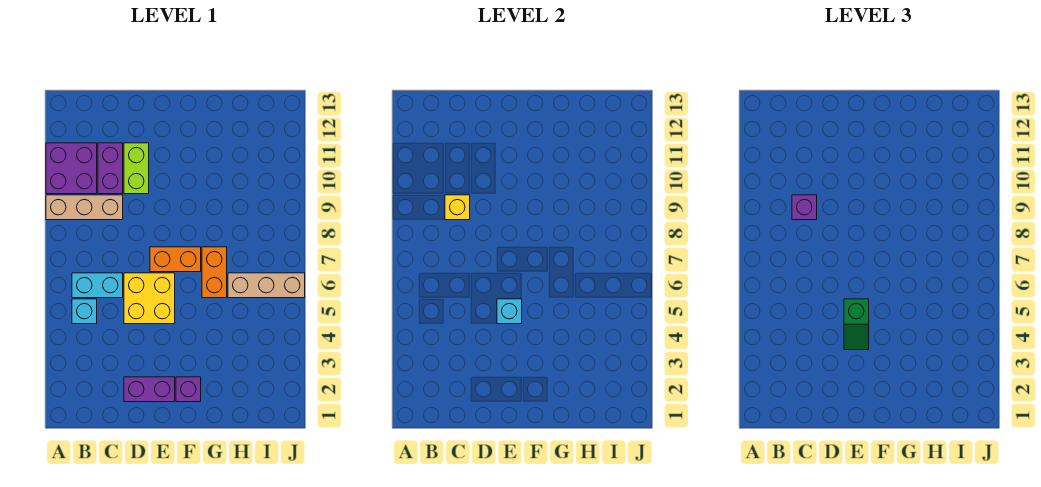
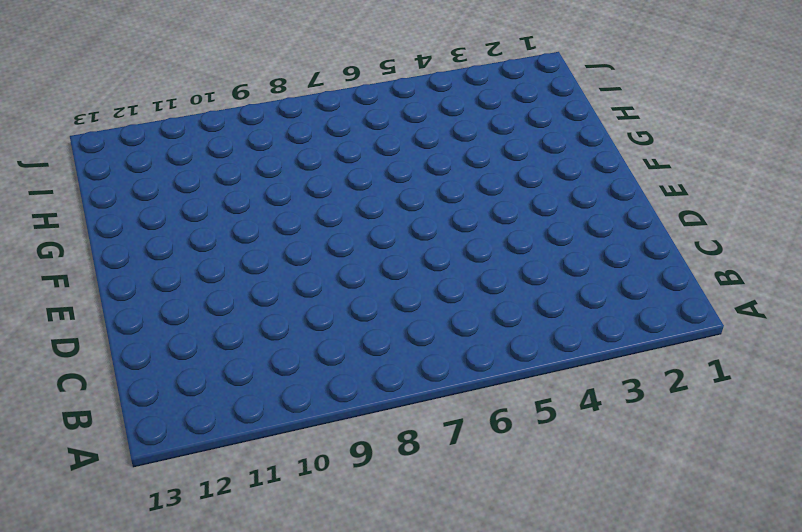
none -> tan brick A9:C9 level 1
none -> purple brick A10:B11 level 1
none -> cyan brick B5 level 1

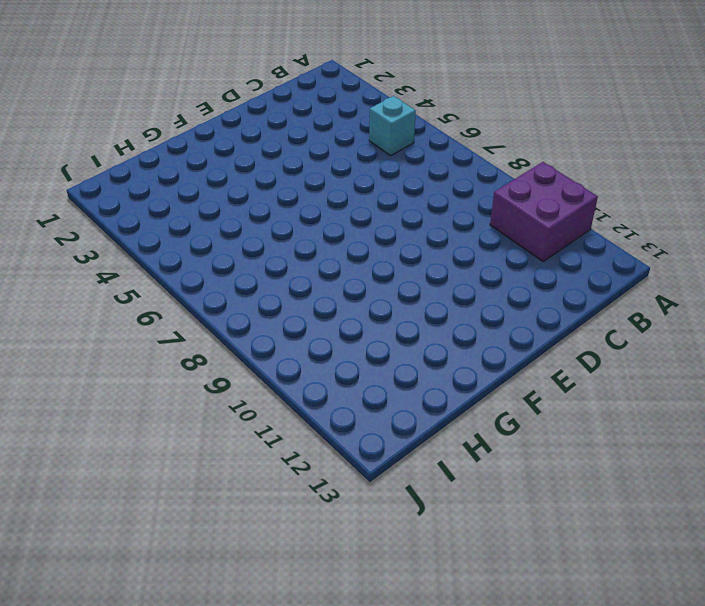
none -> tan brick A9:C9 level 1
none -> cyan brick B6:C6 level 1
none -> purple brick C10:C11 level 1

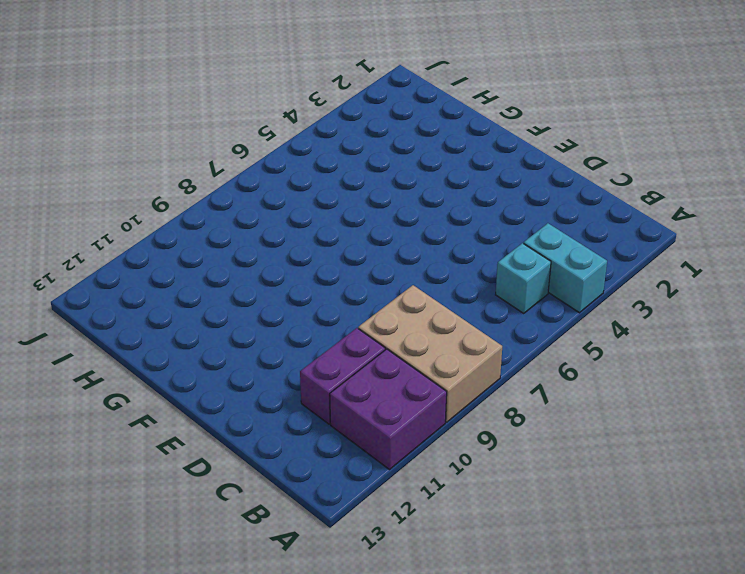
cyan brick A4:B4 level 1 -> cyan brick B6:C6 level 1
tan brick A8:C9 level 1 -> tan brick A9:C9 level 1
none -> purple brick D2:E2 level 1
none -> yellow brick D5:E6 level 1
none -> lime brick D10:D11 level 1

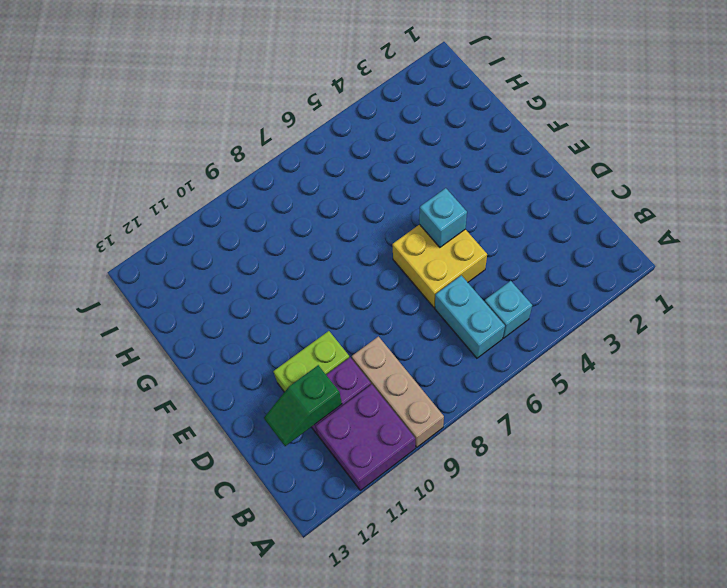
green slope C11:C12 level 2 top 11 -> green slope E4:E5 level 3 top 5
none -> purple brick D2:E2 level 1
none -> orange brick E7:F7 level 1
none -> purple brick F2 level 1

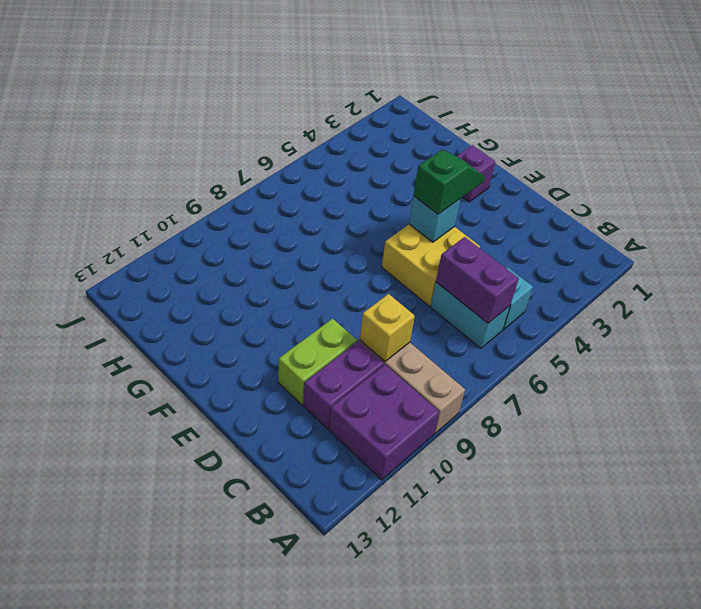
purple brick B6:C6 level 2 -> purple brick D2:E2 level 1
none -> orange brick E7:F7 level 1
none -> orange brick G6:G7 level 1
none -> tan brick H6:J6 level 1

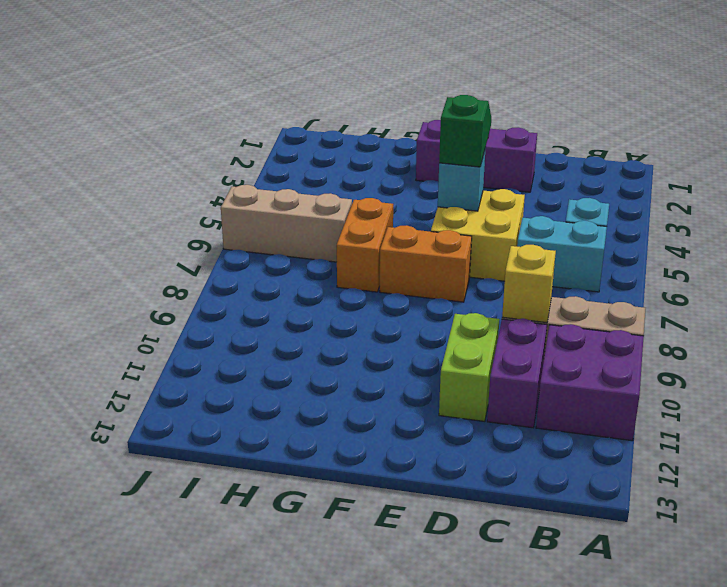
none -> purple brick C9 level 3

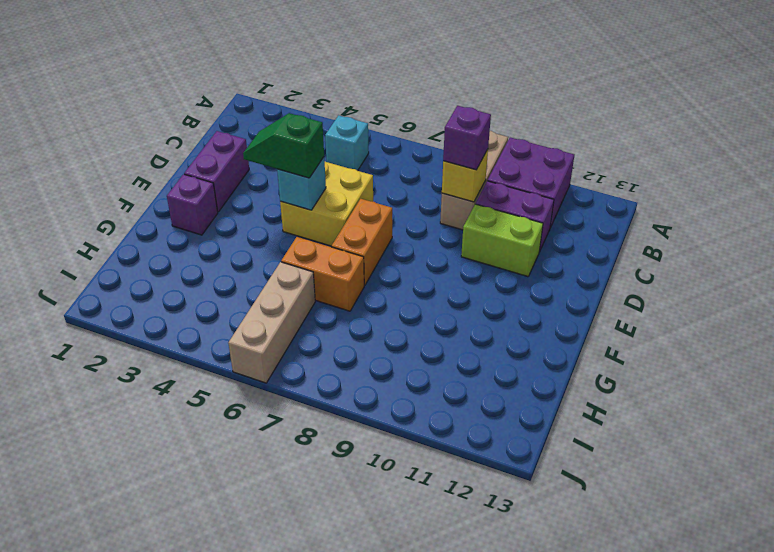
none -> cyan brick B6:C6 level 1

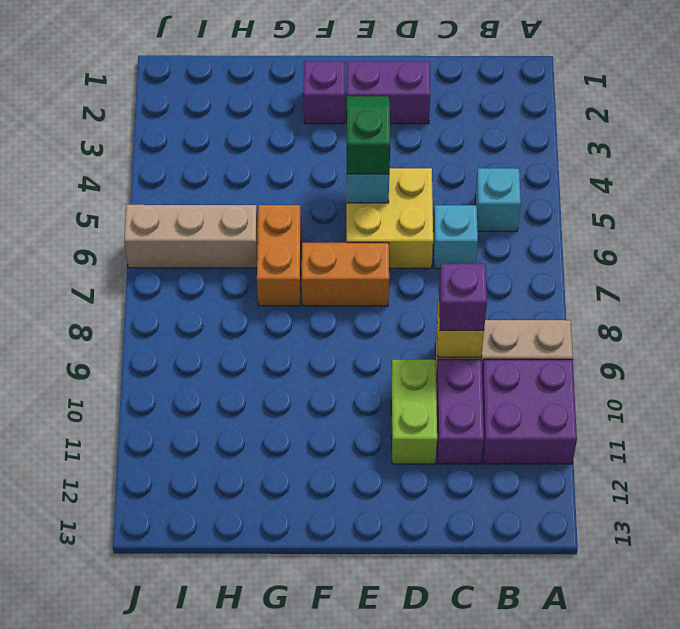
cyan brick C6 level 1 -> cyan brick B6:C6 level 1

